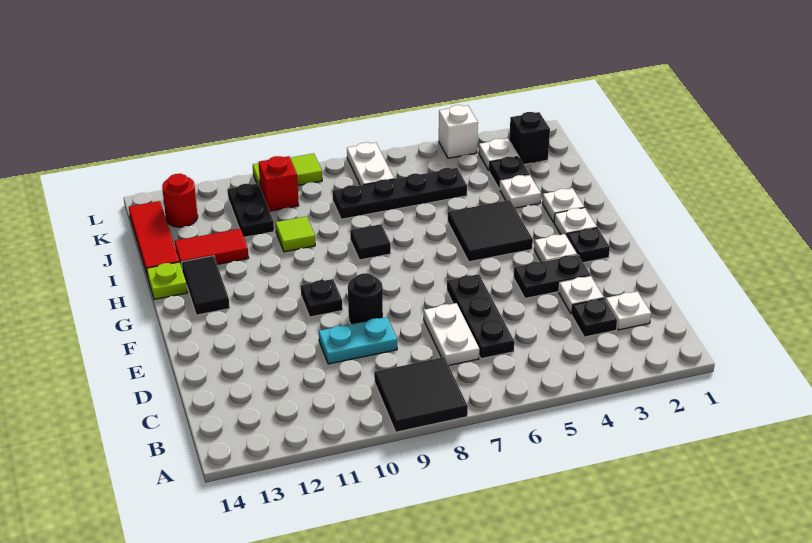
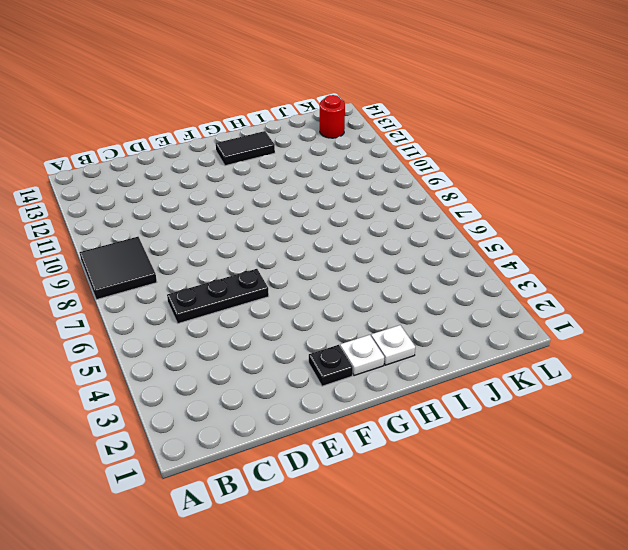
none -> white plate C2 level 1
none -> black plate C3 level 1
none -> white plate C7:D7 level 1
none -> white plate D3 level 1

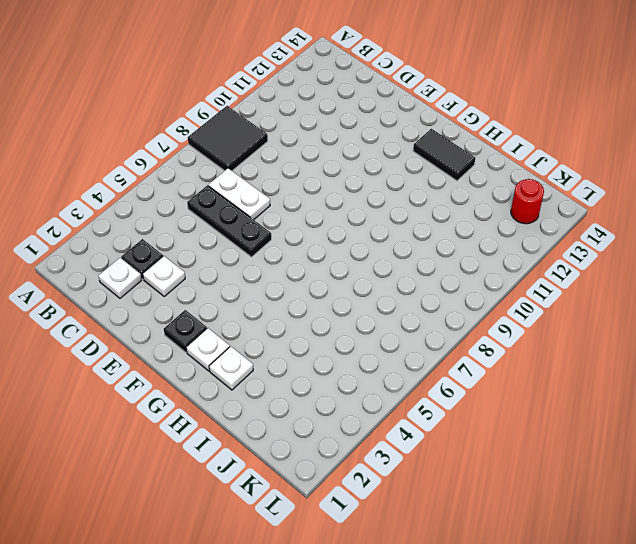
none -> cyan plate D9:D10 level 1
none -> black plate E3:E4 level 1
none -> black round brick E9 level 1
none -> white plate F3 level 1

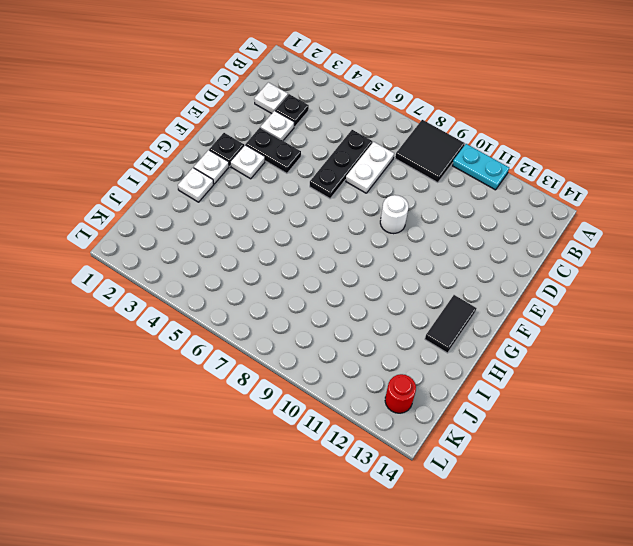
cyan plate A10:A11 level 1 -> cyan plate D9:D10 level 1
white round brick E9 level 1 -> black round brick E9 level 1
none -> black plate F10 level 1
none -> black tile G4:H5 level 1
none -> black tile H8 level 1
none -> lime plate H14 level 1

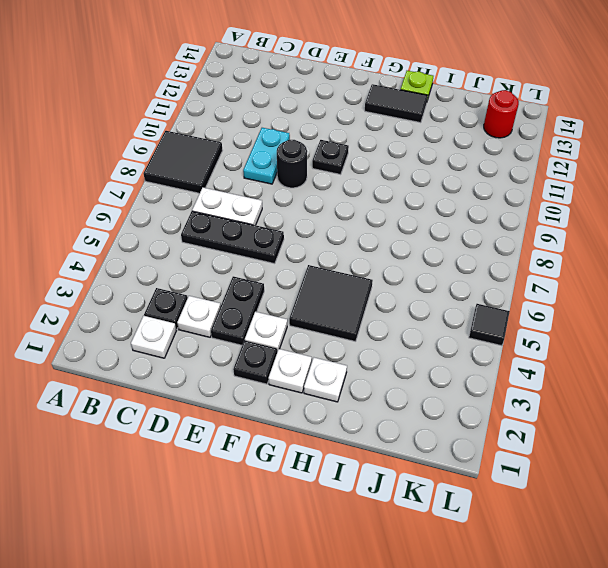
black tile L5 level 1 -> black tile H8 level 1
none -> white plate I3 level 1
none -> lime tile I10 level 1
none -> red tile I12:I13 level 1
none -> red tile I14:K14 level 1

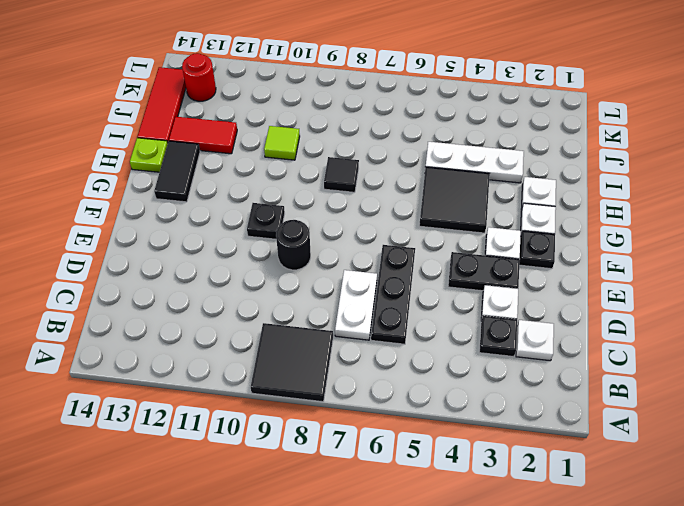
white plate I3:I5 level 1 -> white plate I3 level 1
none -> cyan plate D9:D10 level 1
none -> black plate J3 level 1
none -> black plate J5:J8 level 1
none -> black plate J11:K11 level 1

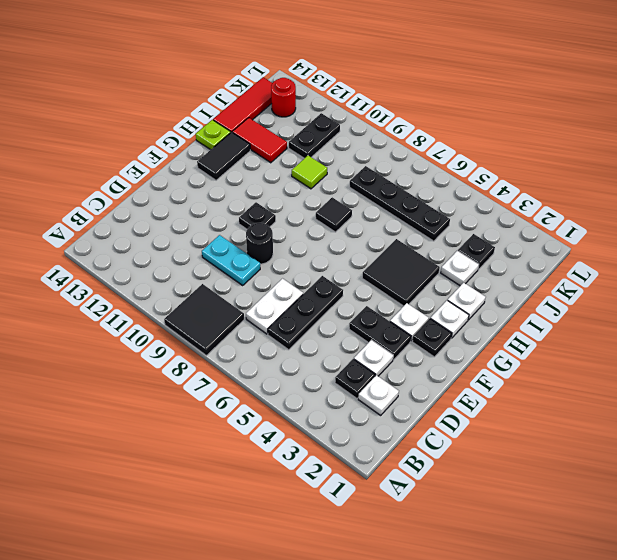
none -> black brick K2 level 1
none -> white plate K3 level 1
none -> white plate K7:L7 level 1
none -> red brick K10 level 1

